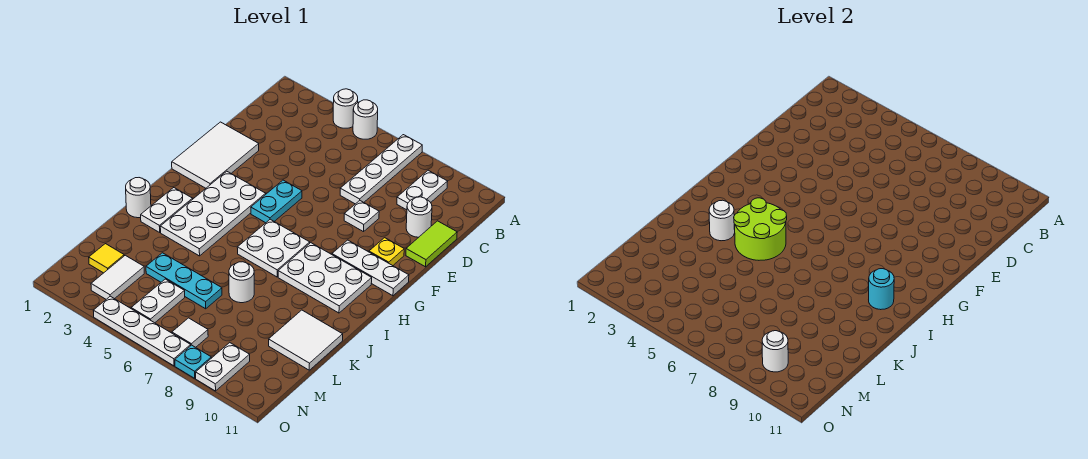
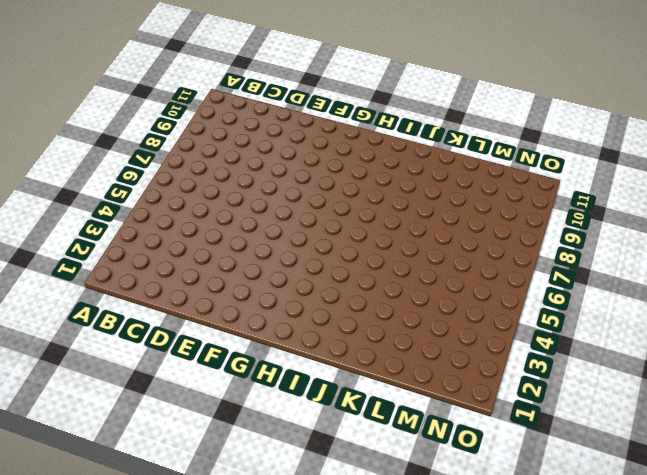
none -> white round brick A4 level 1
none -> white round brick A5 level 1
none -> white plate A7:D7 level 1
none -> white plate B9:C9 level 1

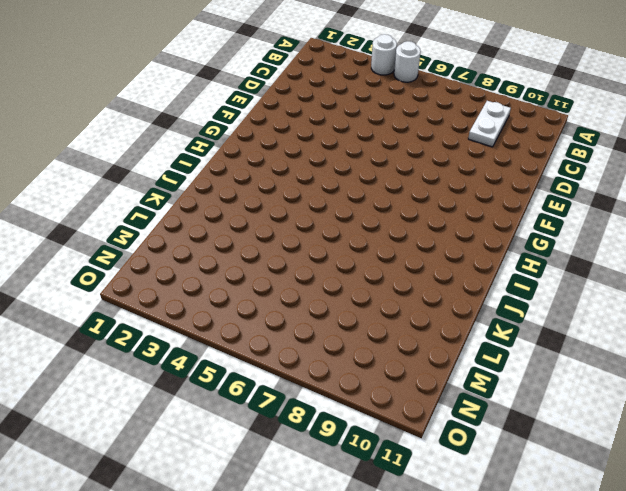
none -> white plate A7:D7 level 1
none -> white round brick D10 level 1
none -> lime tile D11:E11 level 1
none -> white tile E1:G2 level 1

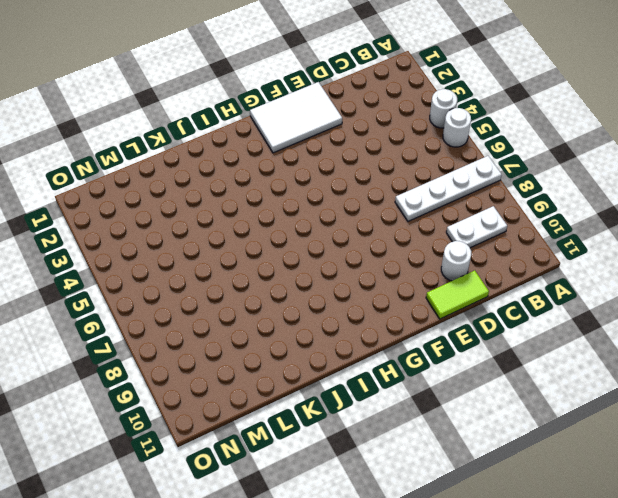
none -> white plate E8 level 1
none -> cyan plate F5:G5 level 1
none -> yellow plate F10 level 1
none -> white plate G3:J4 level 1

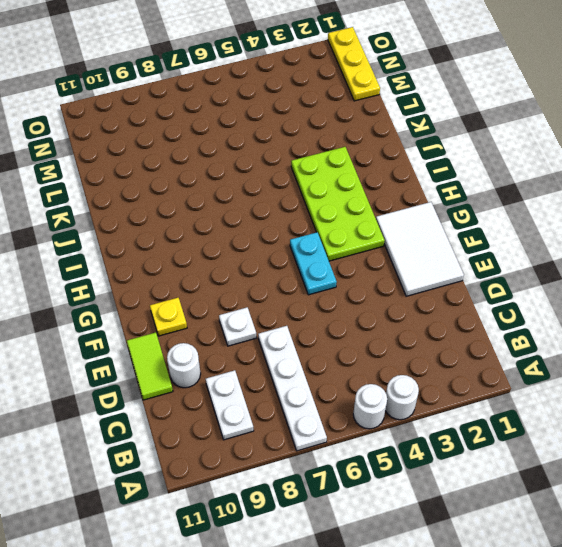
lime plate G3:J4 level 1 -> white plate G3:J4 level 1
yellow plate M1:O1 level 1 -> none
none -> white plate G9:G11 level 1
none -> white plate H6:I7 level 1
none -> white plate H8:I10 level 1
none -> white plate I2:J2 level 1

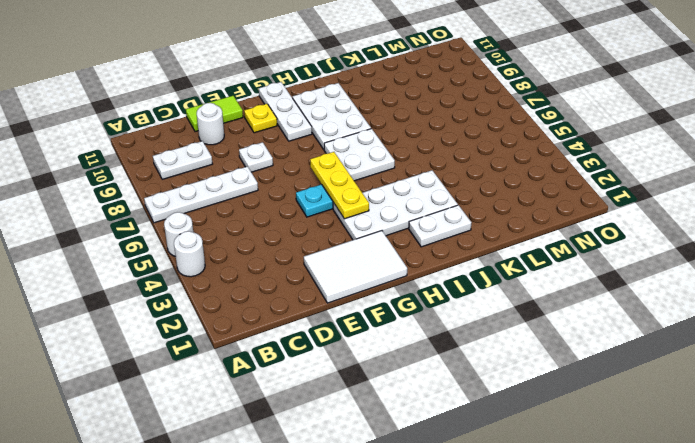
yellow plate G4:G6 level 2 -> none
none -> white round brick J1 level 1
none -> white round brick K7 level 1
none -> white tile K10:L11 level 1
none -> cyan plate L4:L6 level 1

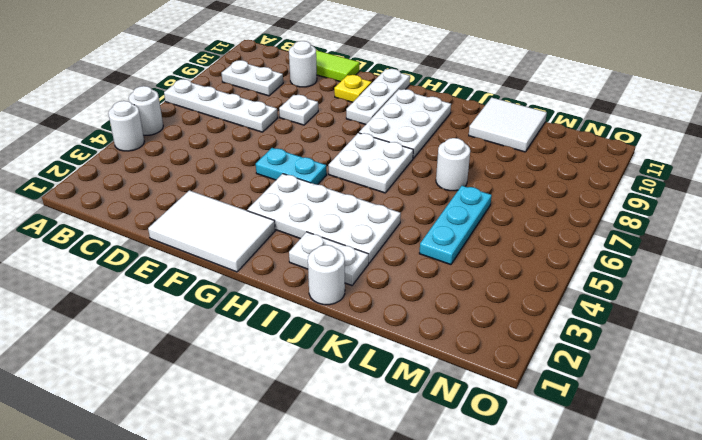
none -> yellow tile M2 level 1
none -> white tile M3:N3 level 1
none -> white plate M5:N5 level 1
none -> white tile N7 level 1

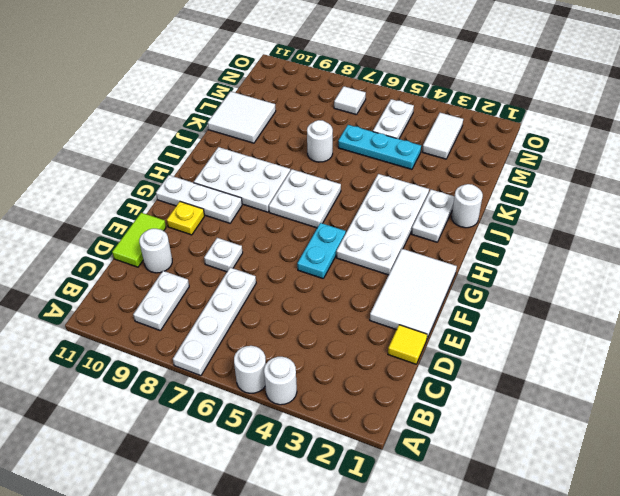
yellow tile D1 level 1 -> yellow tile M2 level 1
none -> white plate N9:O9 level 1
none -> white plate O4:O7 level 1
none -> cyan plate O8 level 1
none -> lime round brick I4:J5 level 2

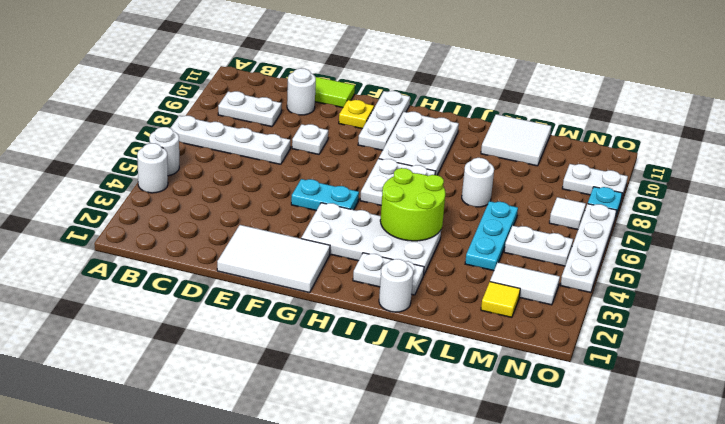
none -> cyan round brick I10 level 2
none -> white round brick J3 level 2
none -> white round brick N9 level 2

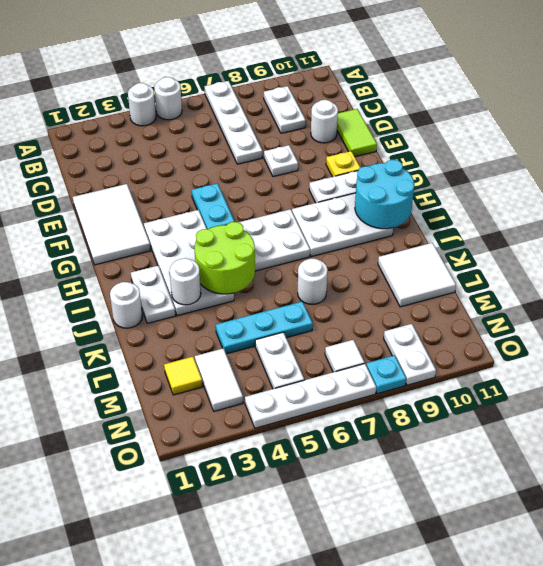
cyan round brick H10:I11 level 2 -> cyan round brick I10 level 2
none -> white round brick N9 level 2

